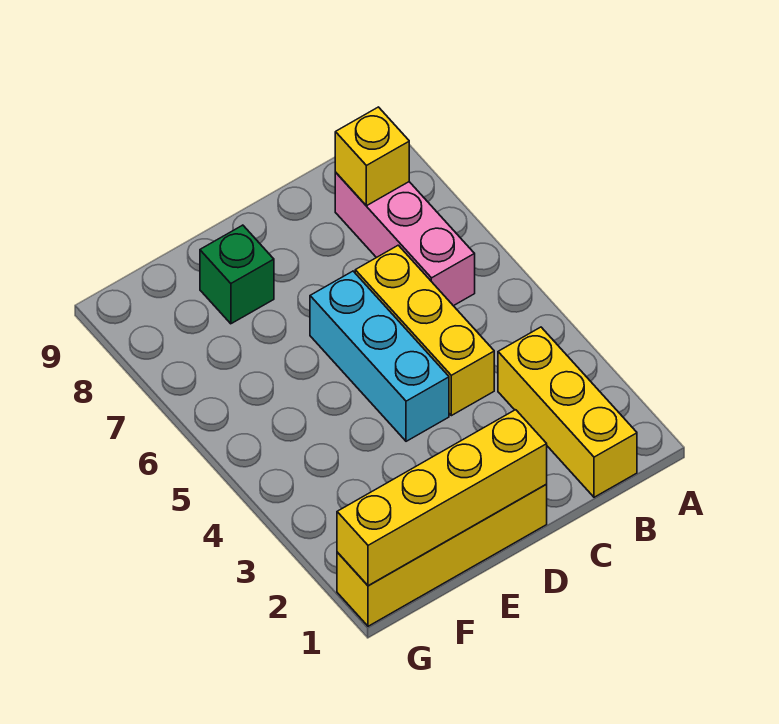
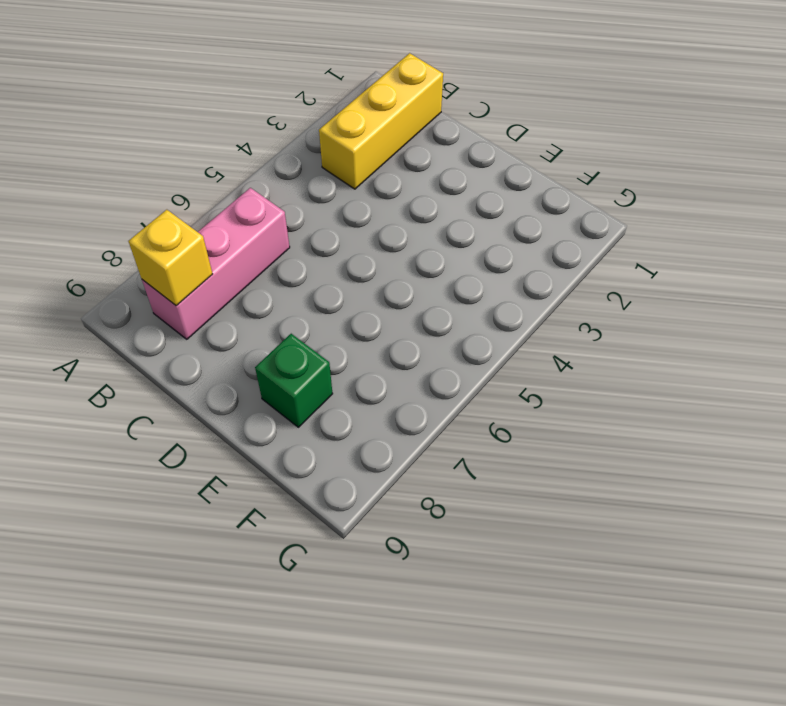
none -> yellow brick C4:C6 level 1
none -> yellow brick D1:G1 level 1

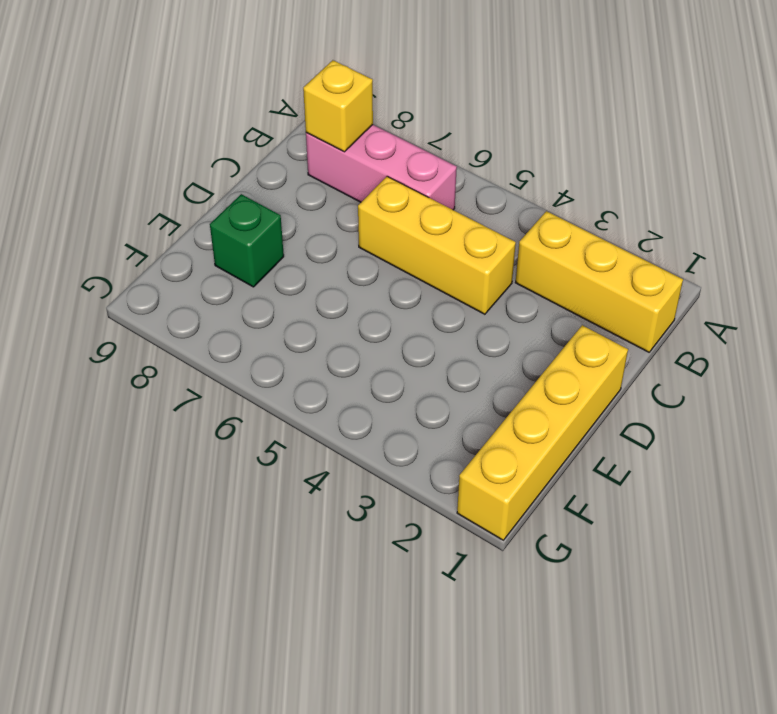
none -> cyan brick D4:D6 level 1
none -> yellow brick D1:G1 level 2

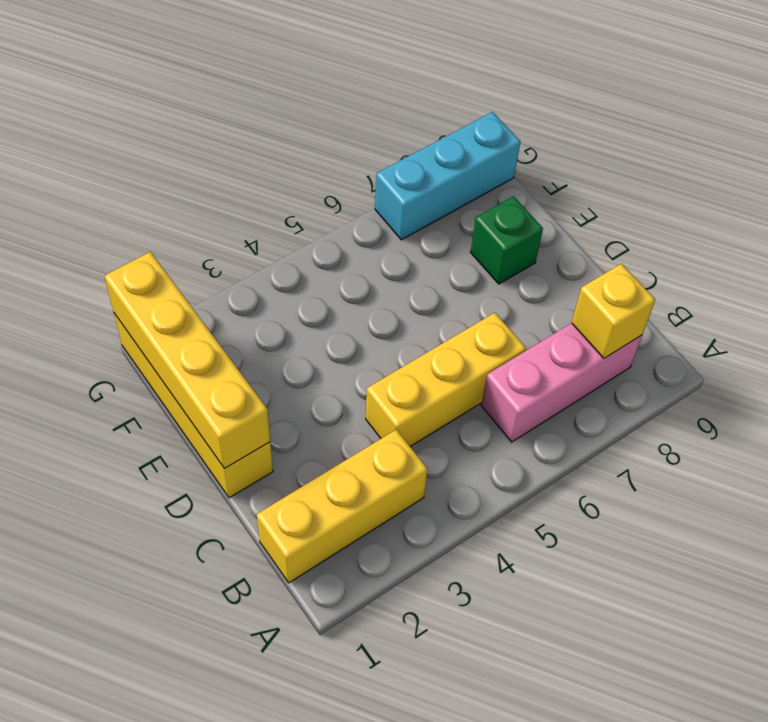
cyan brick G7:G9 level 1 -> cyan brick D4:D6 level 1

